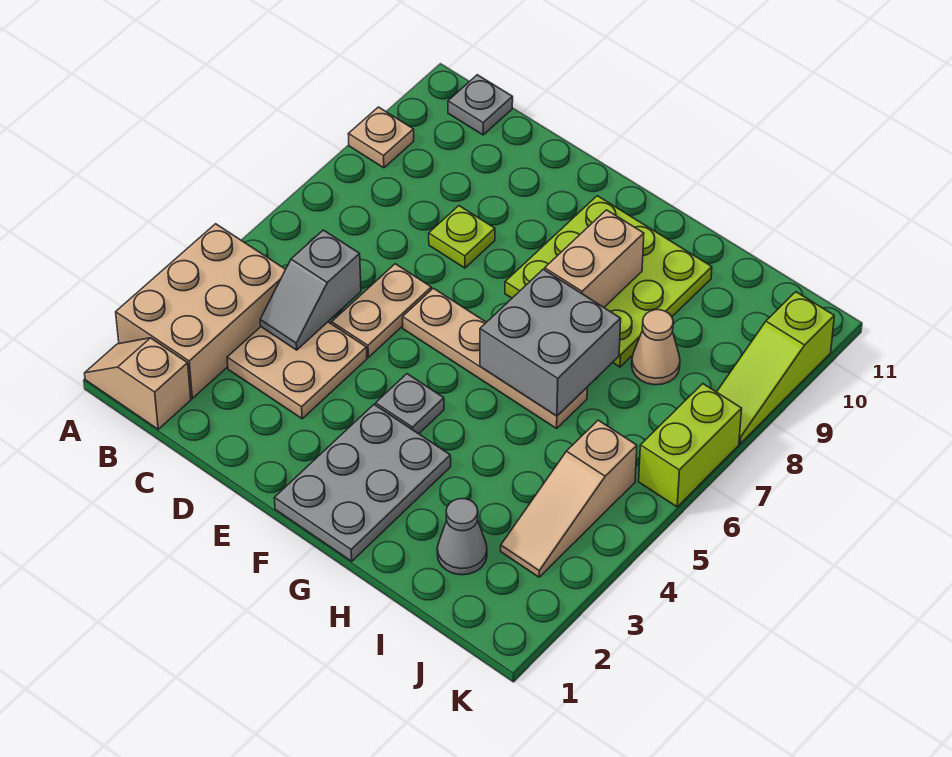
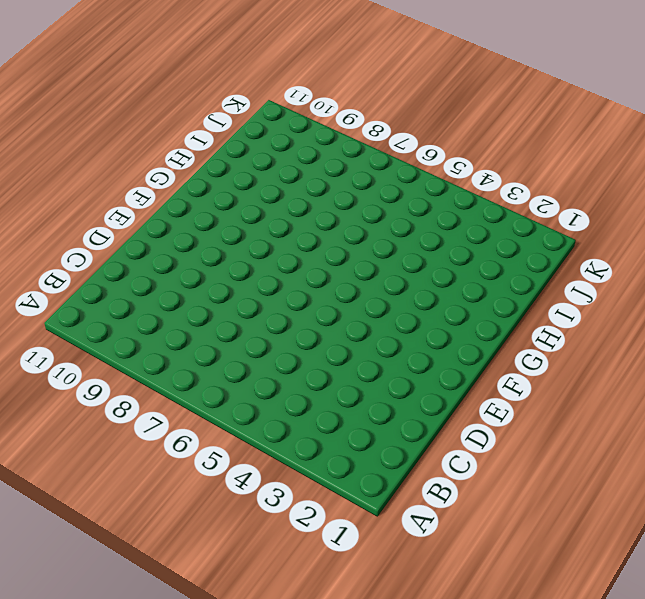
none -> tan slope A1:B1 level 1 top B
none -> tan brick A2:B4 level 1
none -> tan plate A9 level 1

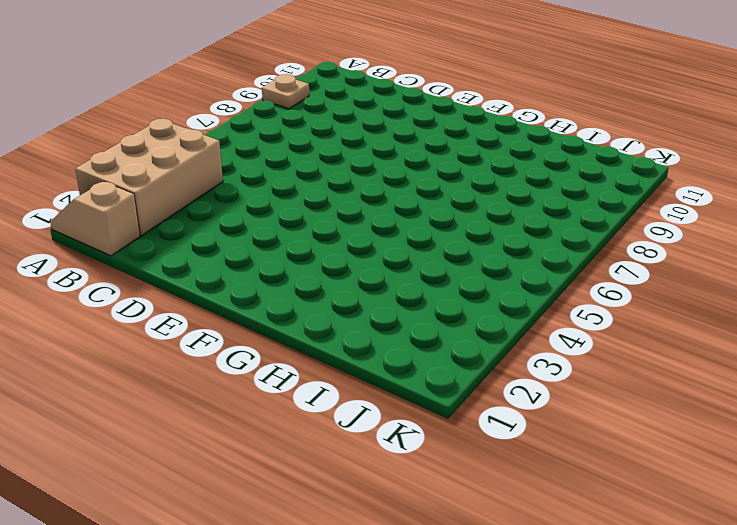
none -> grey plate B11 level 1
none -> tan plate C3:D4 level 1
none -> tan plate D5:D6 level 1

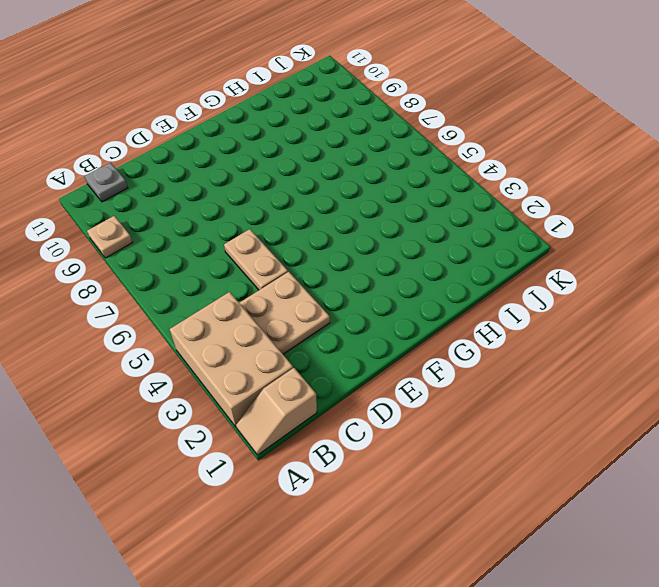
none -> lime plate D8 level 1
none -> tan plate E6:H6 level 1
none -> grey plate F1:G3 level 1

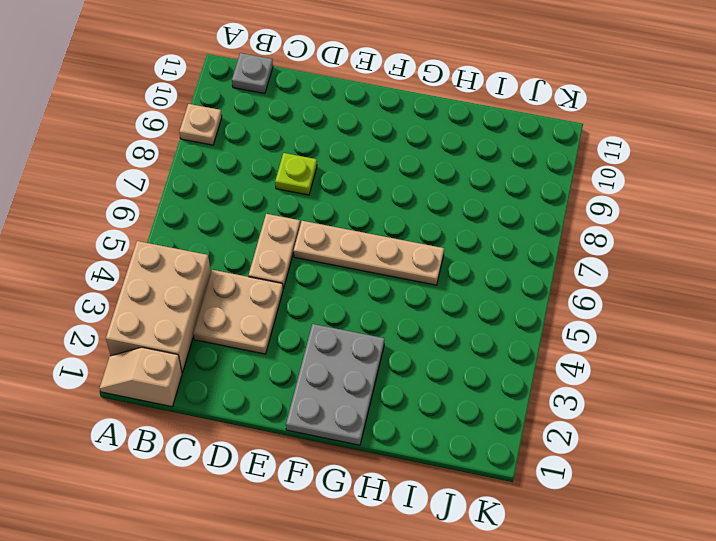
none -> grey plate F4 level 1
none -> lime plate F8:H10 level 1
none -> grey cone I2 level 1

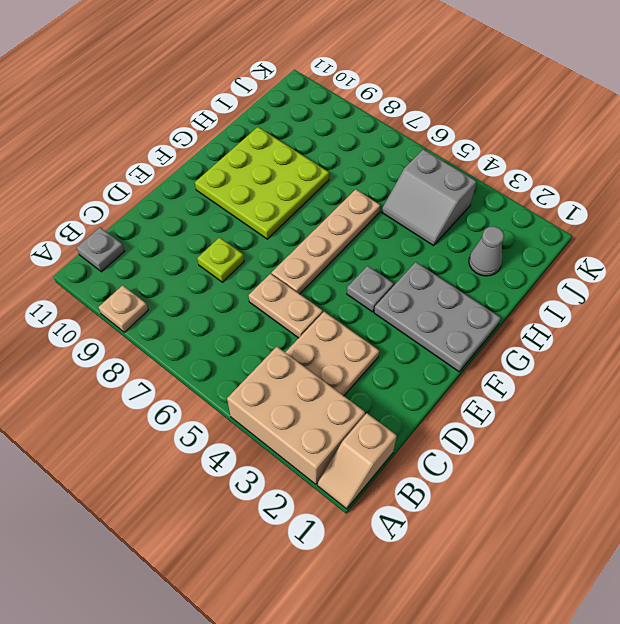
grey slope I4:J5 level 1 top J -> tan slope J3:J5 level 1 top 5
none -> tan cone I8 level 1
none -> lime brick K6:K7 level 1
none -> lime slope K8:K10 level 1 top 10

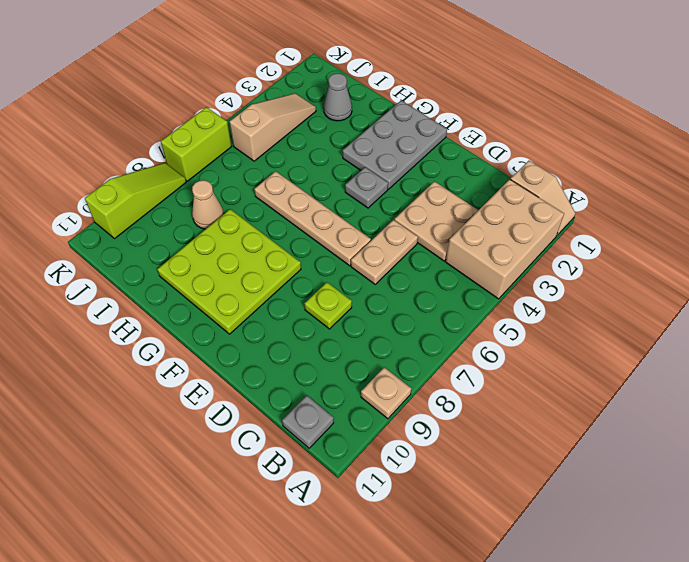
none -> grey slope C4:C5 level 2 top 5
none -> grey brick G6:H7 level 2
none -> tan brick G8:G9 level 2

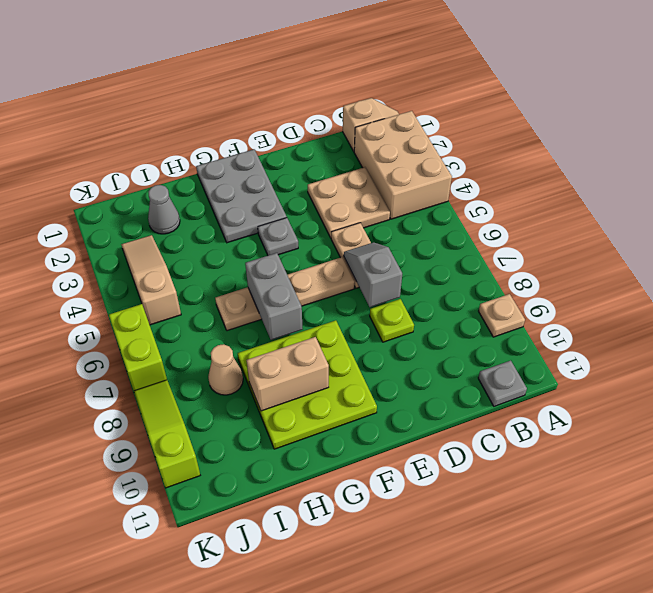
grey slope D6:D7 level 2 top 7 -> grey slope C4:C5 level 2 top 5
grey brick G6:G7 level 2 -> grey brick G6:H7 level 2
tan brick G9:H9 level 2 -> tan brick G8:G9 level 2

